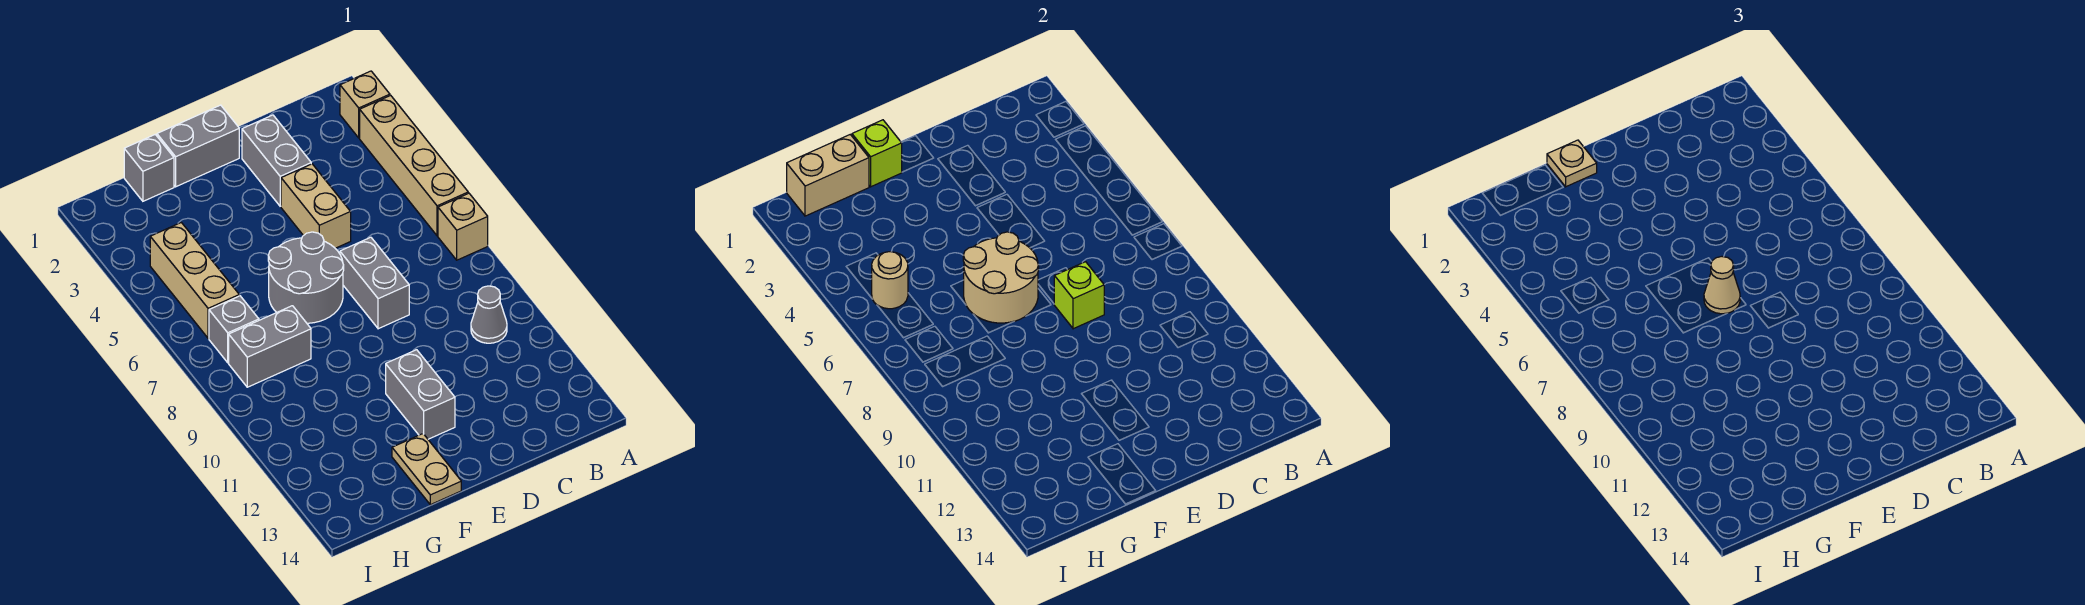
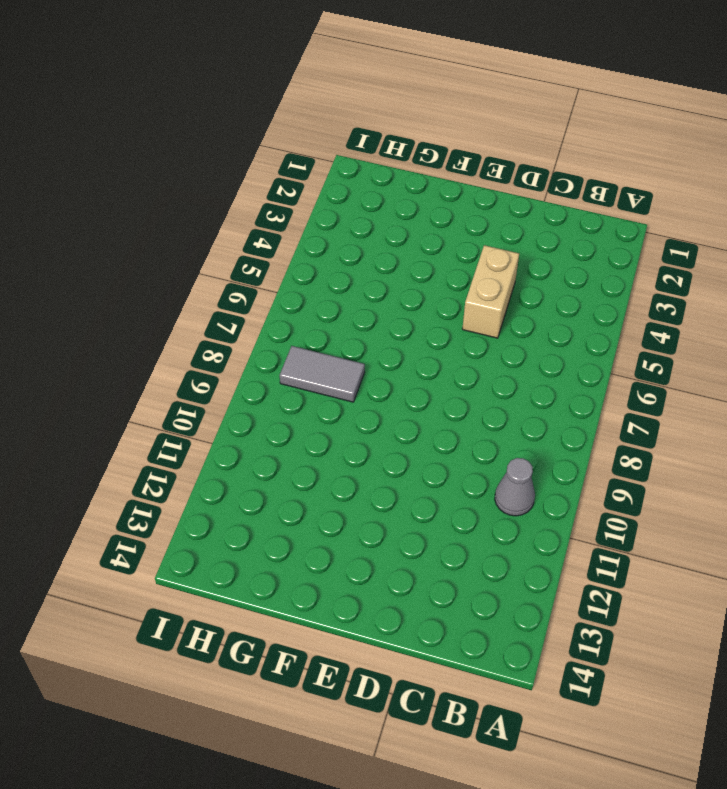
grey tile G8:H8 level 1 -> grey brick G8:H8 level 1
none -> tan brick A2 level 1
none -> tan brick A3:A6 level 1
none -> tan brick A7 level 1

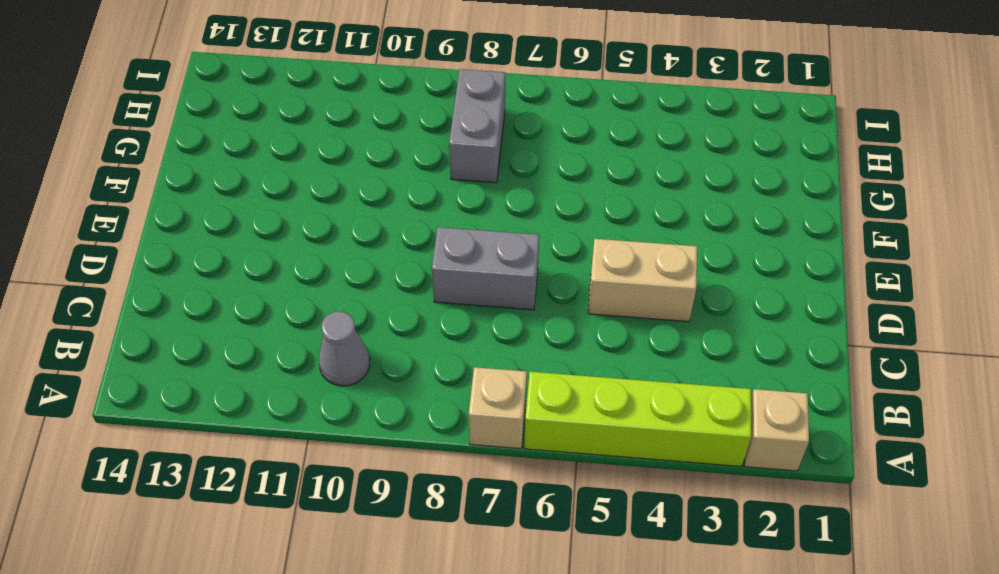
lime brick A3:A6 level 1 -> tan brick A3:A6 level 1
none -> grey brick D2:D3 level 1
none -> grey brick E1:F1 level 1
none -> grey round brick E6:F7 level 1

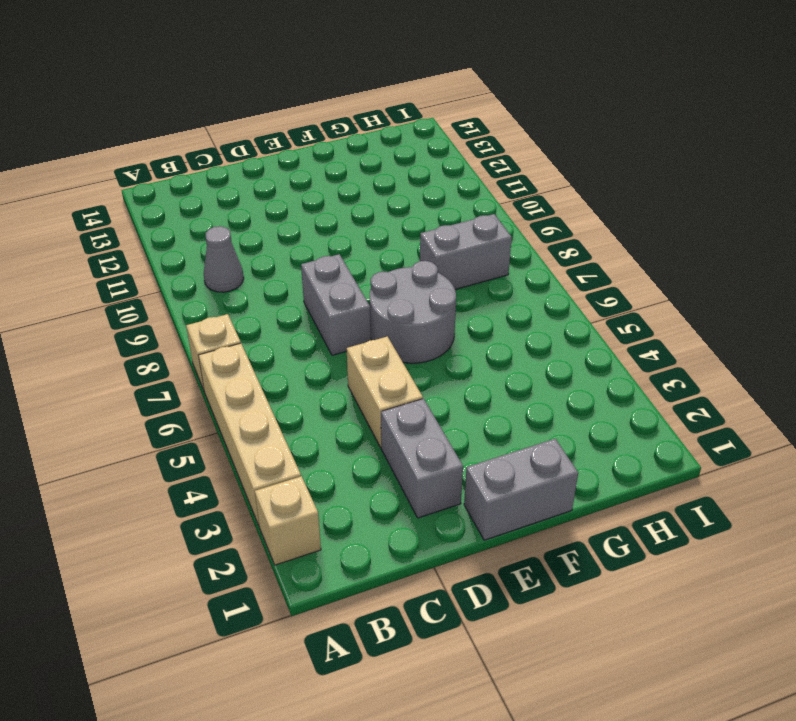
none -> grey brick E11:E12 level 1
none -> tan plate F13:F14 level 1
none -> grey brick G1 level 1

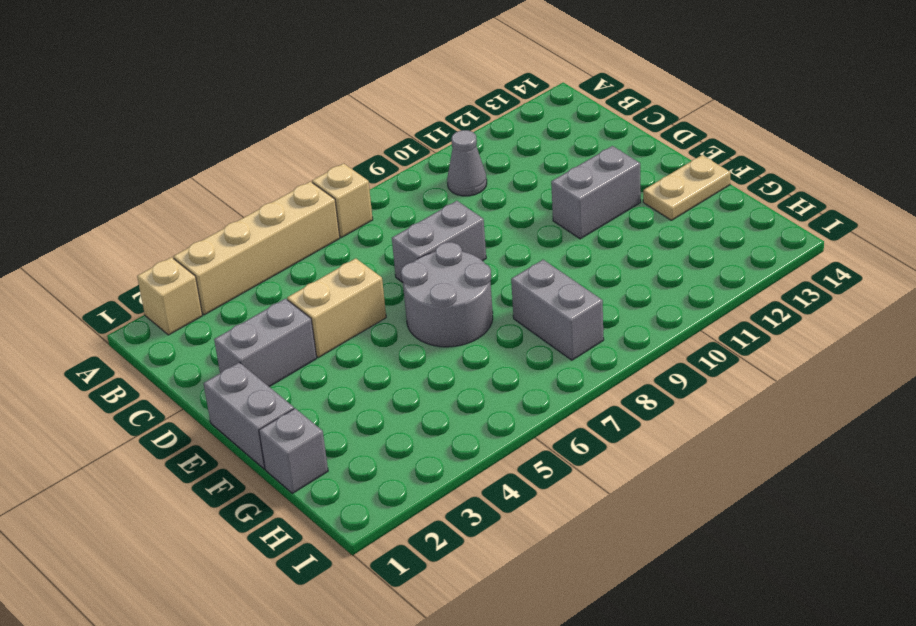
none -> tan brick H4:H6 level 1
none -> grey brick H7 level 1
none -> lime brick D8 level 2

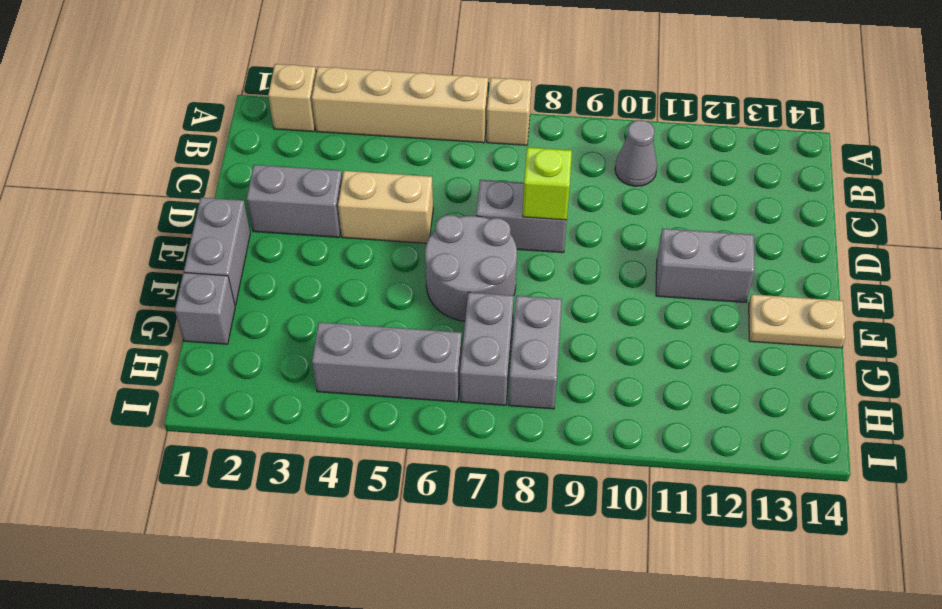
grey brick G7:H7 level 1 -> grey brick H7 level 1
grey brick H4:H6 level 1 -> tan brick H4:H6 level 1
none -> tan round brick E6:F7 level 2
none -> lime brick F1 level 2
none -> tan brick G1:H1 level 2

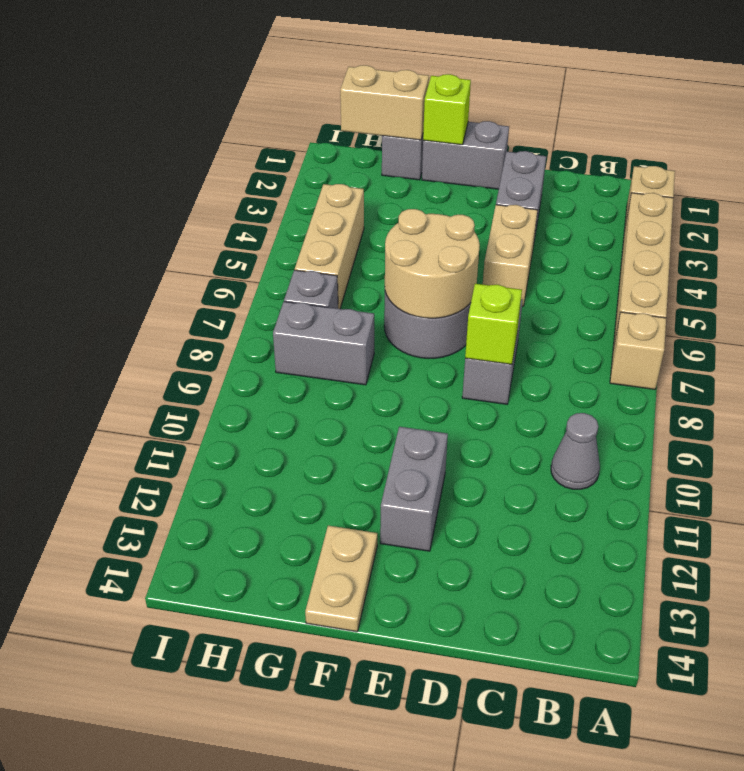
none -> tan round brick H5 level 2
none -> tan cone E7 level 3
none -> tan plate F1 level 3

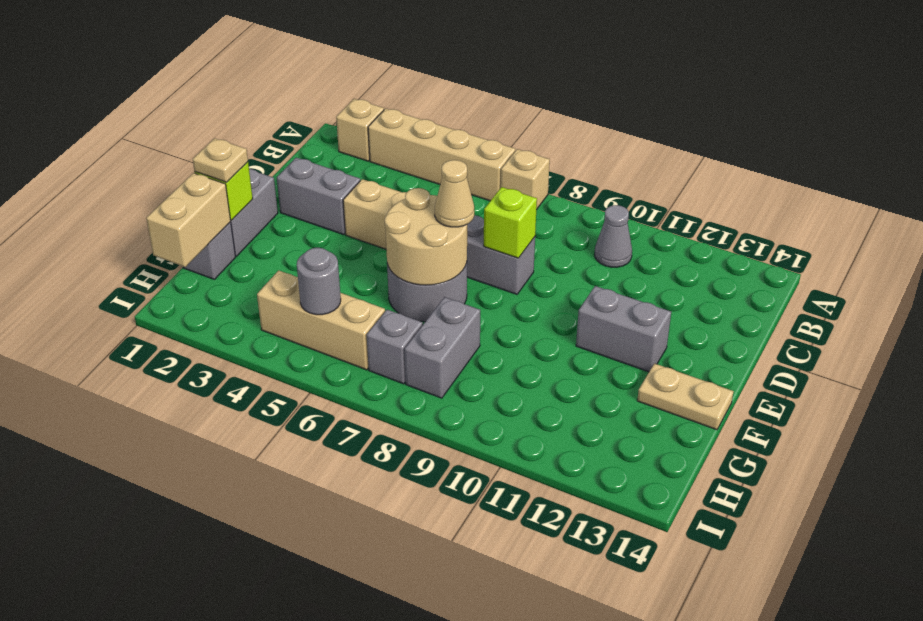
grey round brick H5 level 2 -> tan round brick H5 level 2

